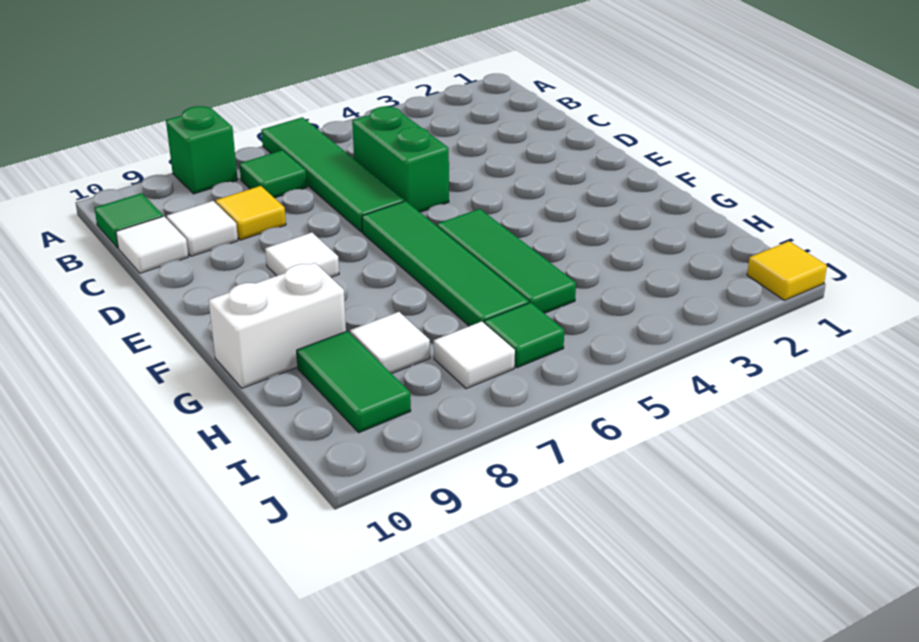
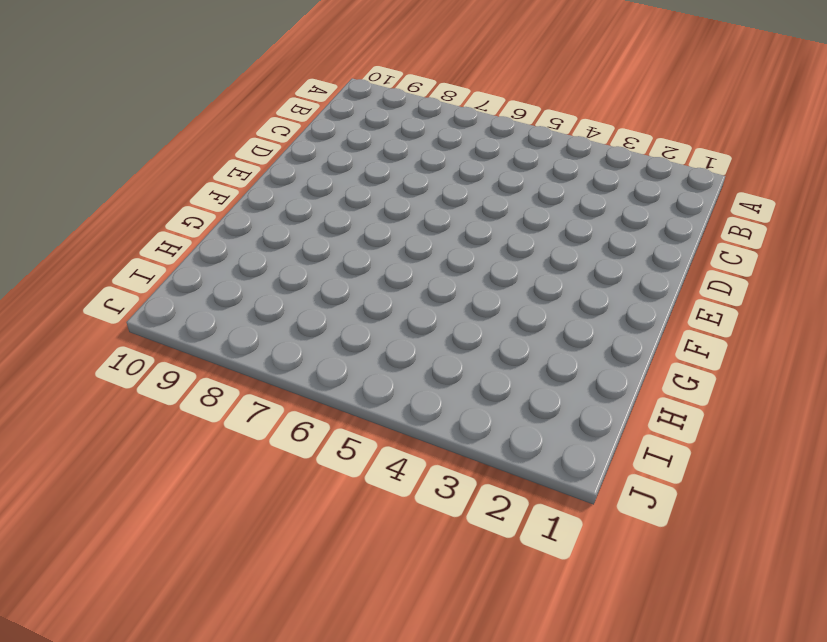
none -> green tile A6:D6 level 1
none -> green brick A8 level 1
none -> green tile B7 level 1

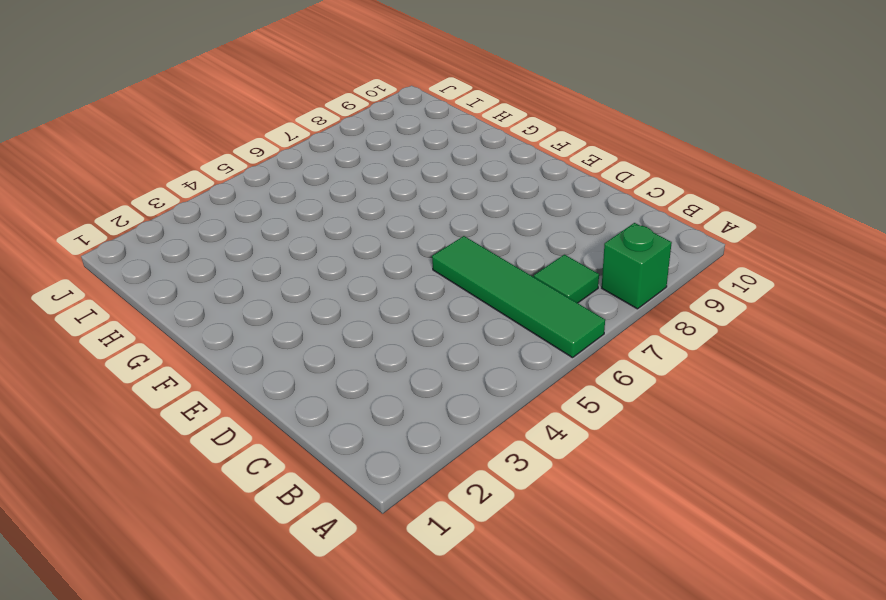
none -> green tile B10 level 1
none -> green brick C5:D5 level 1
none -> yellow tile C8 level 1

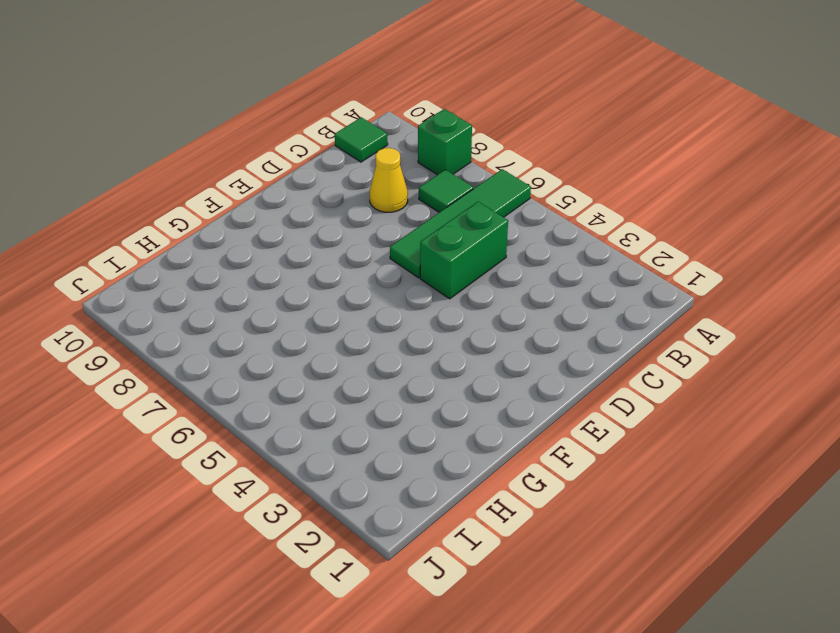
yellow cone C8 level 1 -> yellow tile C8 level 1
none -> white tile C9 level 1
none -> white tile C10 level 1
none -> green tile E6:H6 level 1

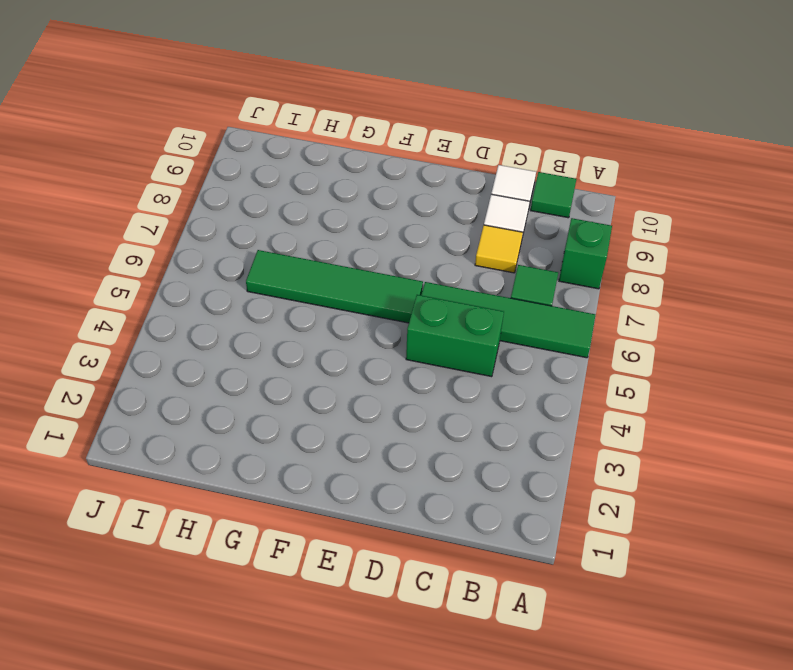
none -> white tile E8 level 1
none -> green tile F5:H5 level 1
none -> white brick G9:G10 level 1

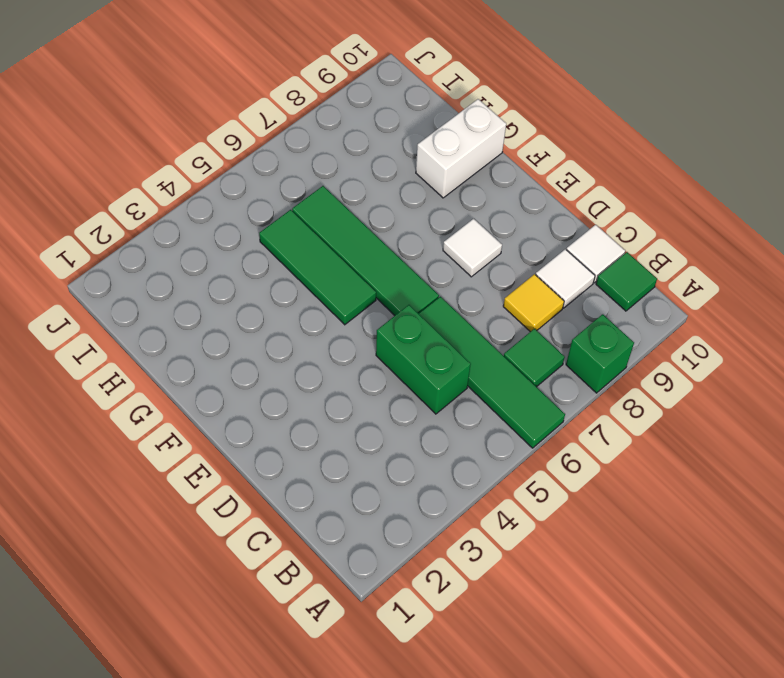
none -> white tile H8 level 1
none -> green tile H9:I9 level 1
none -> green tile I6 level 1

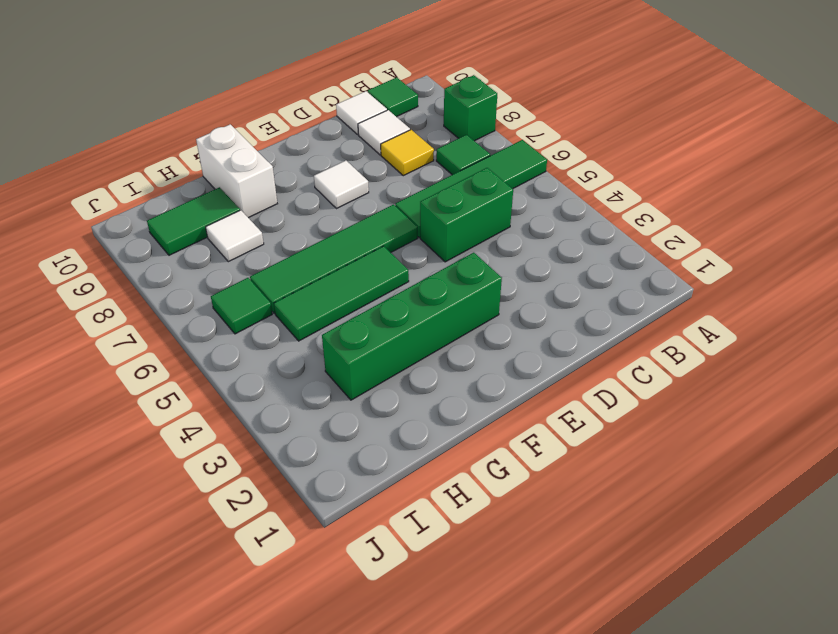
green brick E3:H3 level 1 -> none
none -> white tile I7 level 1
none -> yellow tile J1 level 1

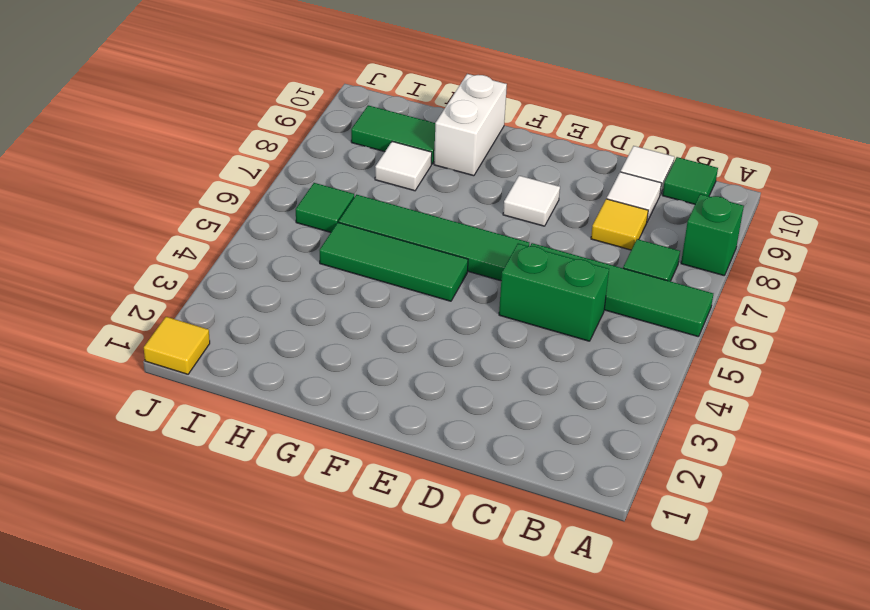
none -> white tile I7 level 1

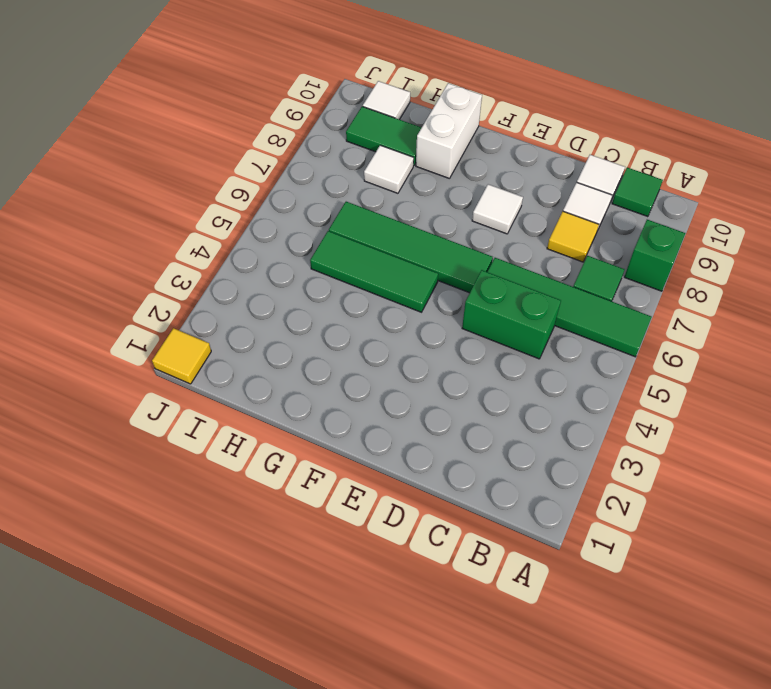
white tile I10 level 1 -> white tile I7 level 1
none -> green tile I6 level 1

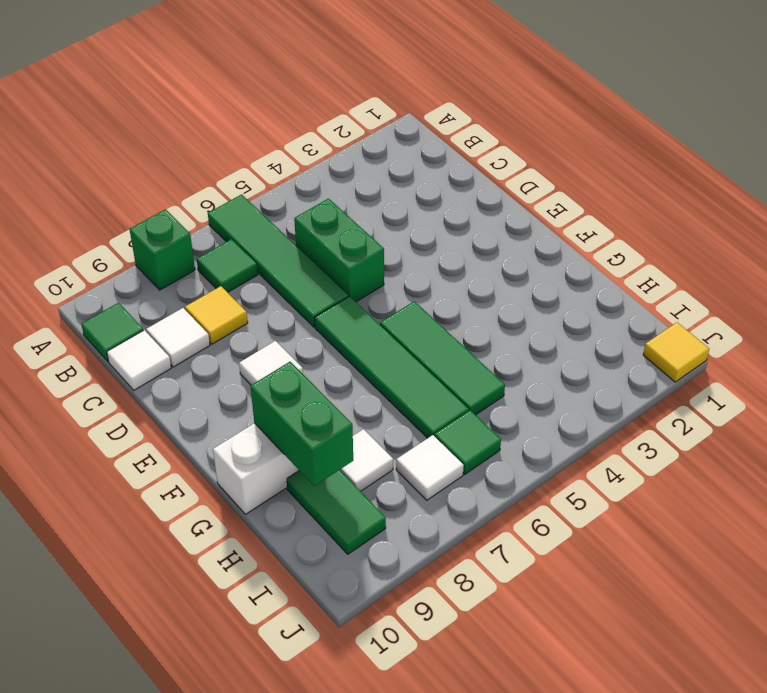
green brick G9:H9 level 2 -> none

